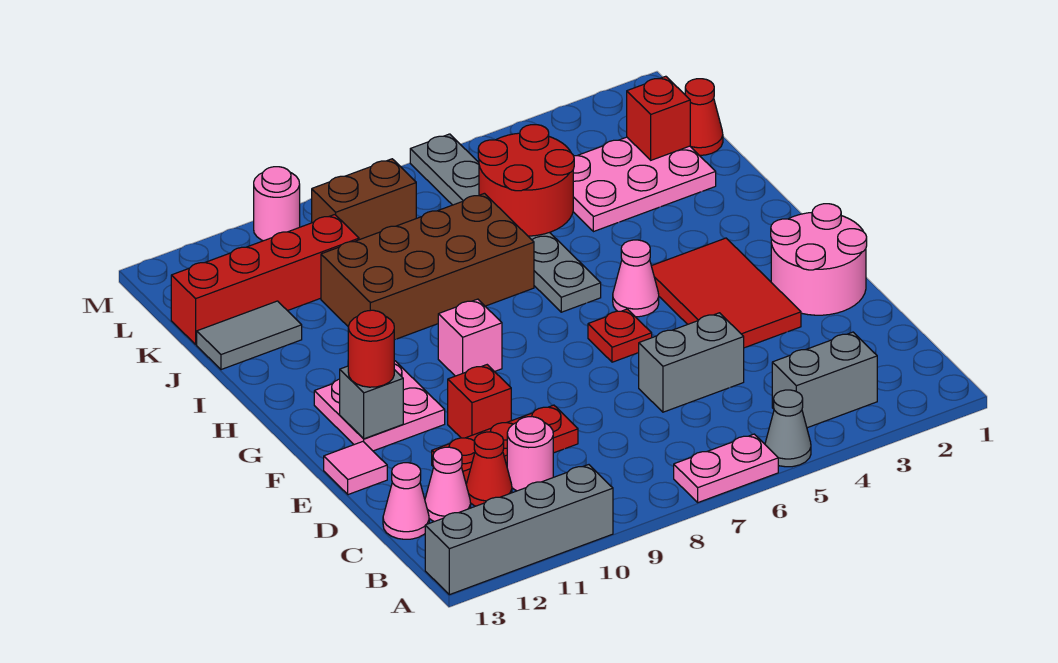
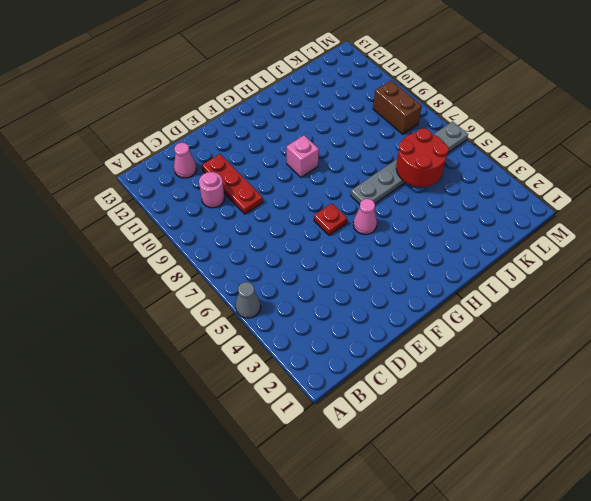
none -> pink plate A6:A7 level 1
none -> grey brick A10:A13 level 1
none -> grey brick B3:B4 level 1
none -> red cone C11 level 1

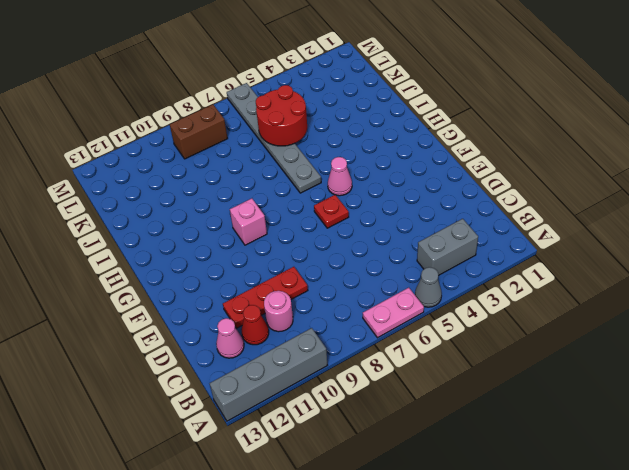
none -> pink cone C13 level 1
none -> grey brick D5:D6 level 1
none -> pink round brick E1:F2 level 1
none -> red tile E3:G4 level 1

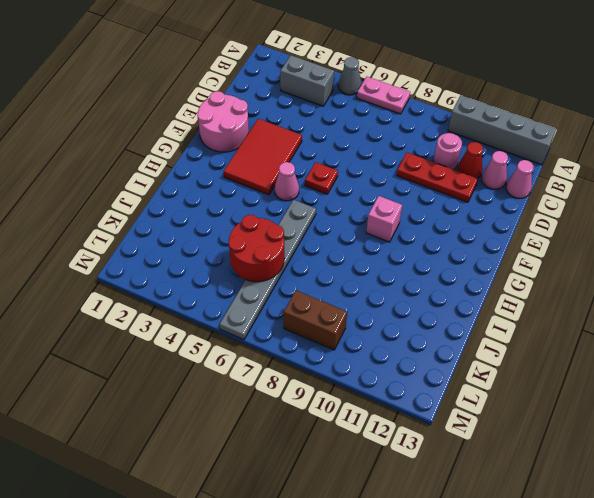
none -> grey brick D5:D6 level 1
none -> red brick E10 level 1
none -> pink tile E13 level 1
none -> pink plate F11:G12 level 1

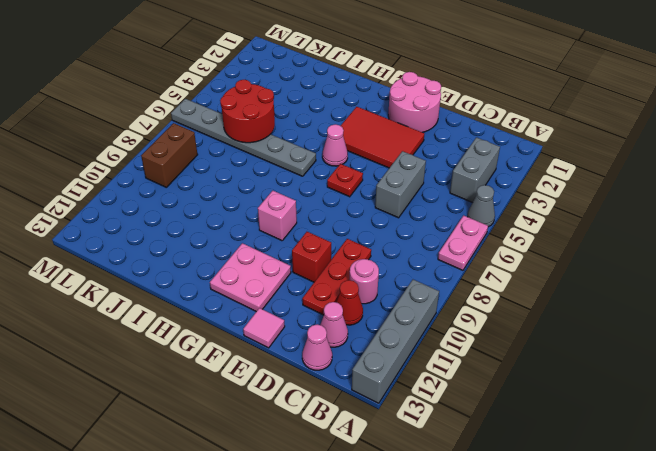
none -> brown brick I7:J10 level 1
none -> pink plate J2:K4 level 1
none -> grey tile J12:J13 level 1
none -> red cone K1 level 1

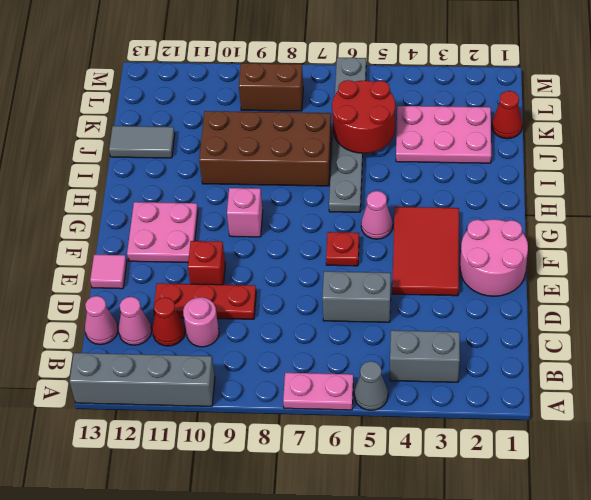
none -> red brick K10:K13 level 1
none -> pink round brick M10 level 1
none -> grey brick F12 level 2
none -> red brick K2 level 2

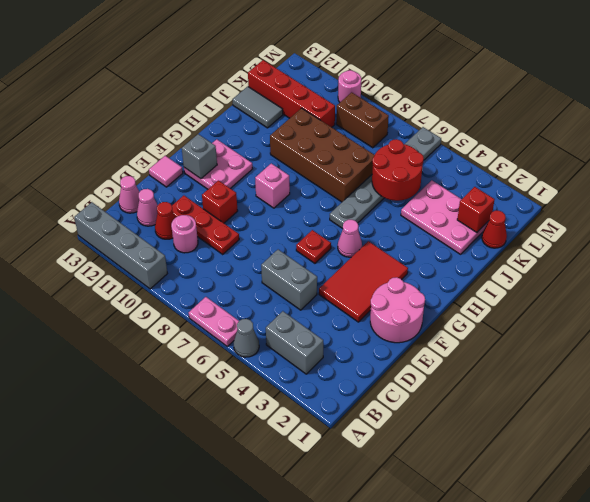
none -> red round brick F12 level 3

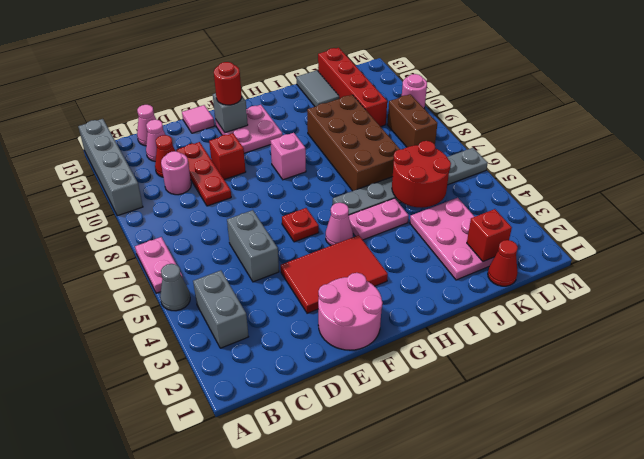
pink plate H5:I5 level 1 -> none

